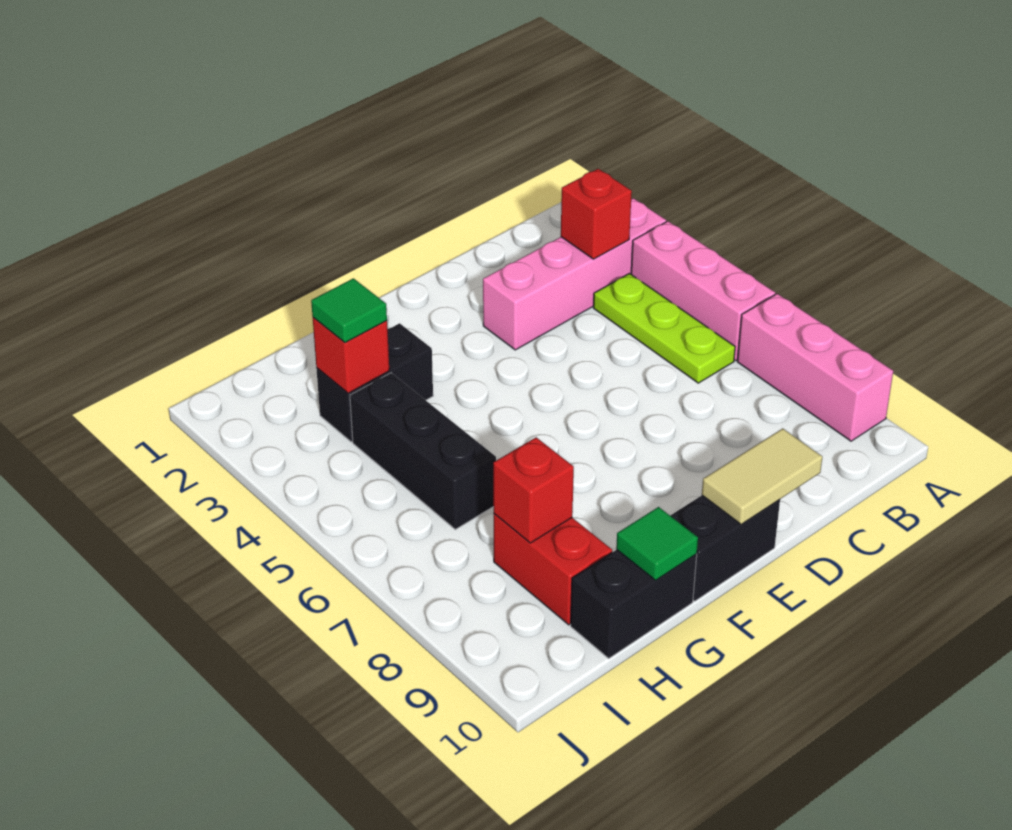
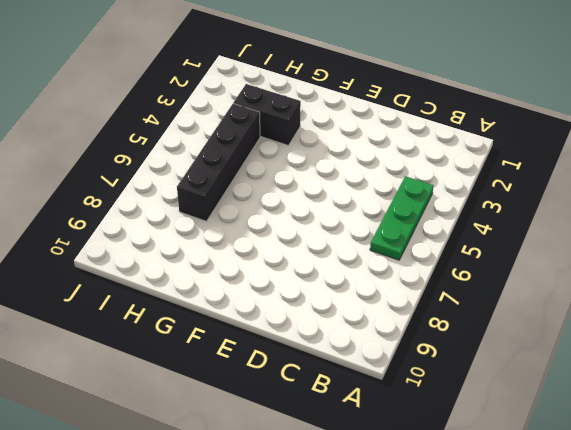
green plate B4:B6 level 1 -> lime plate B4:B6 level 1
black brick H4:H7 level 1 -> black brick H4:H6 level 1
none -> pink brick A3:D3 level 1
none -> pink brick A4:A6 level 1
none -> pink brick A7:A9 level 1

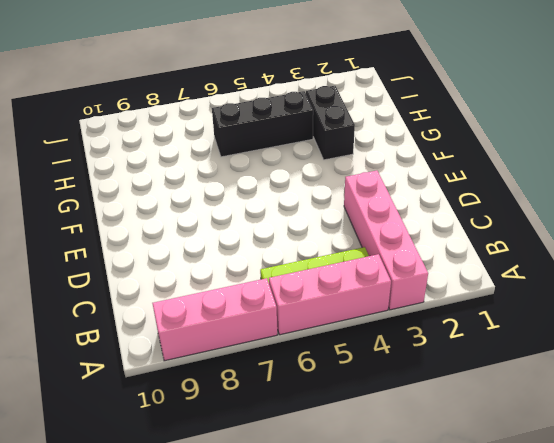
none -> black brick E10:F10 level 1
none -> black brick G10:H10 level 1
none -> red brick H8:H9 level 1

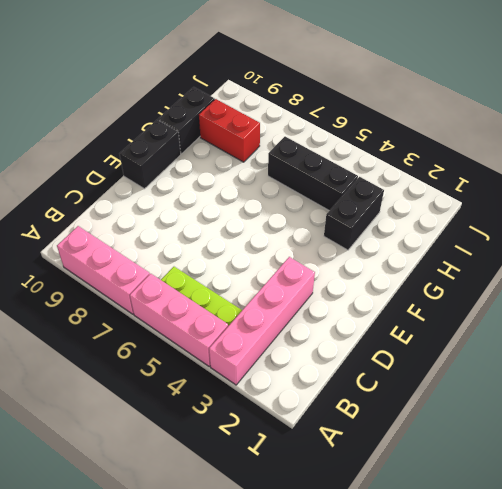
none -> red brick B3 level 2
none -> tan tile D10:E10 level 2
none -> green tile G10 level 2

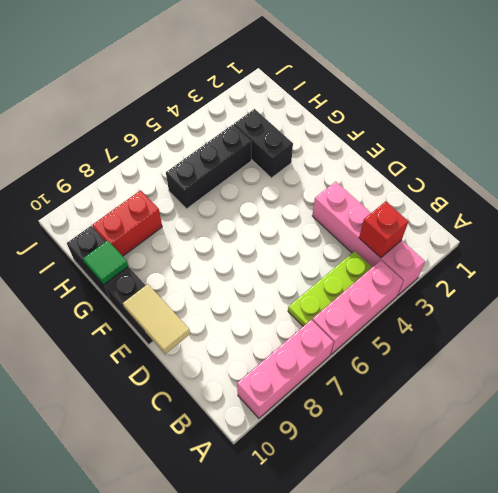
none -> red brick H3 level 2
none -> red brick H8 level 2
none -> green tile H3 level 3

